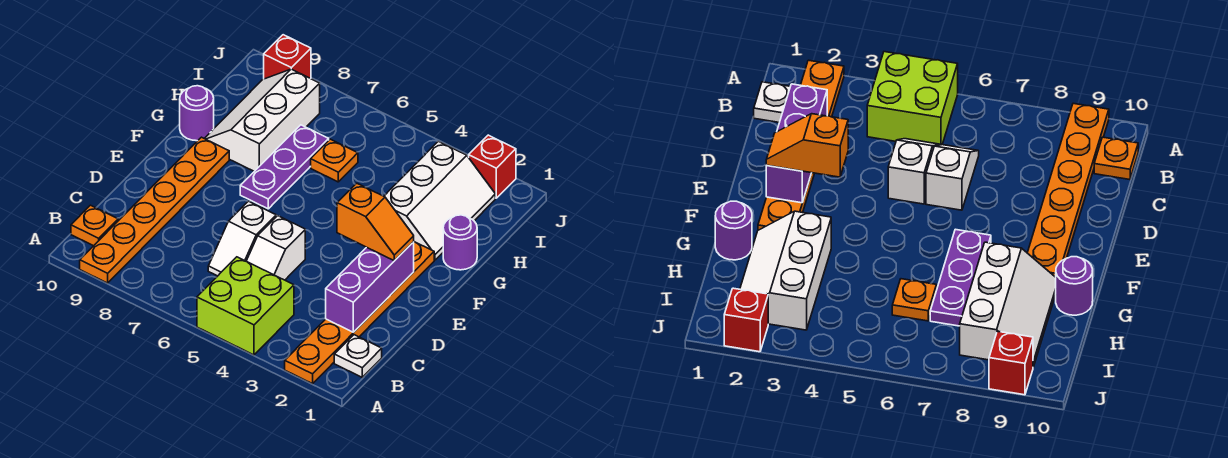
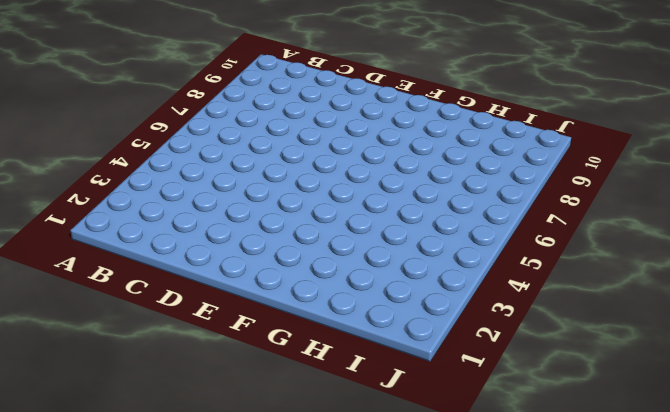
none -> orange plate A2:F2 level 1
none -> lime brick A4:B5 level 1
none -> orange plate A9:F9 level 1

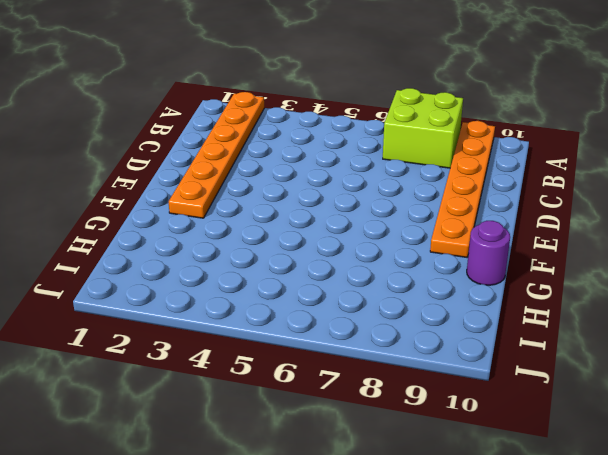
lime brick A7:B8 level 1 -> lime brick A4:B5 level 1
none -> white plate B1 level 1
none -> orange plate B10 level 1
none -> white slope C5:D5 level 1 top D

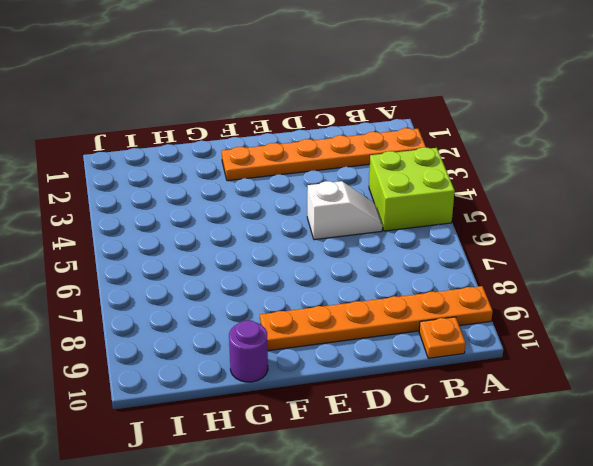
none -> white plate B1 level 1
none -> white slope C6:D6 level 1 top D
none -> purple plate F7:H7 level 1

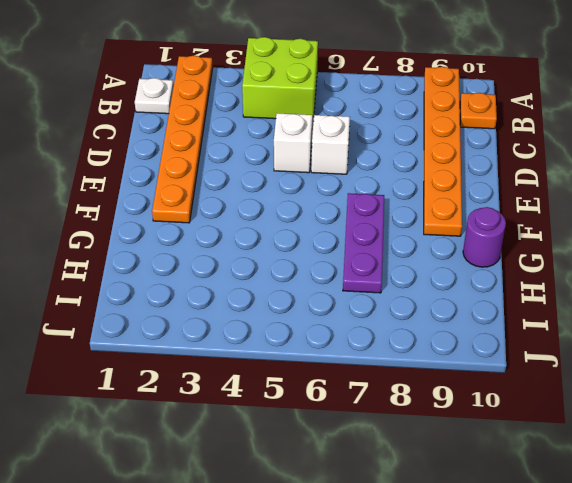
none -> purple round brick G1 level 1
none -> white slope G2:I3 level 1 top 3
none -> white slope G8:I9 level 1 top 8

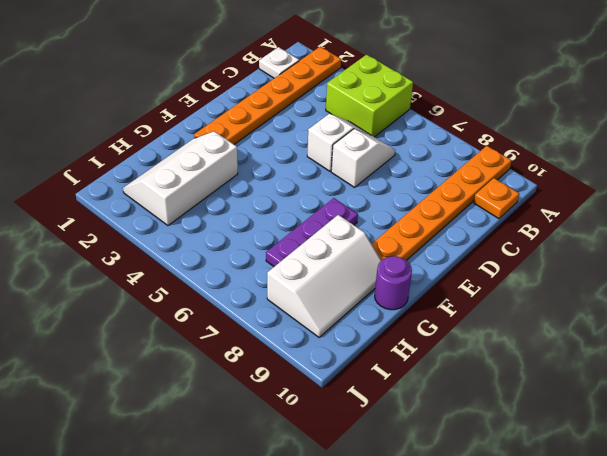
none -> purple round brick G1 level 1
none -> orange plate H6 level 1
none -> red brick J2 level 1

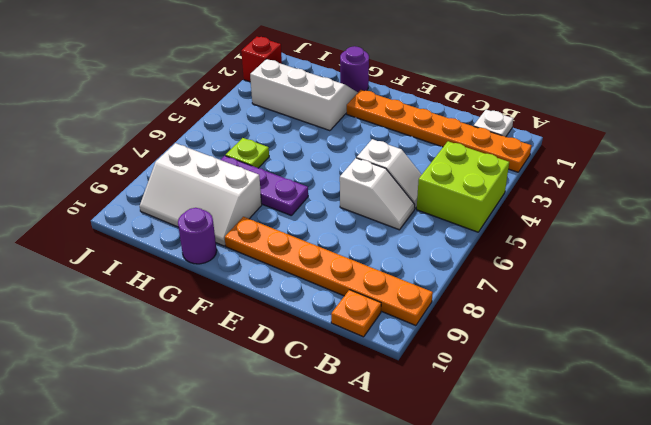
lime plate H6 level 1 -> orange plate H6 level 1
none -> red brick J9 level 1
none -> purple brick C2:E2 level 2
none -> orange slope E2:E3 level 3 top 3

